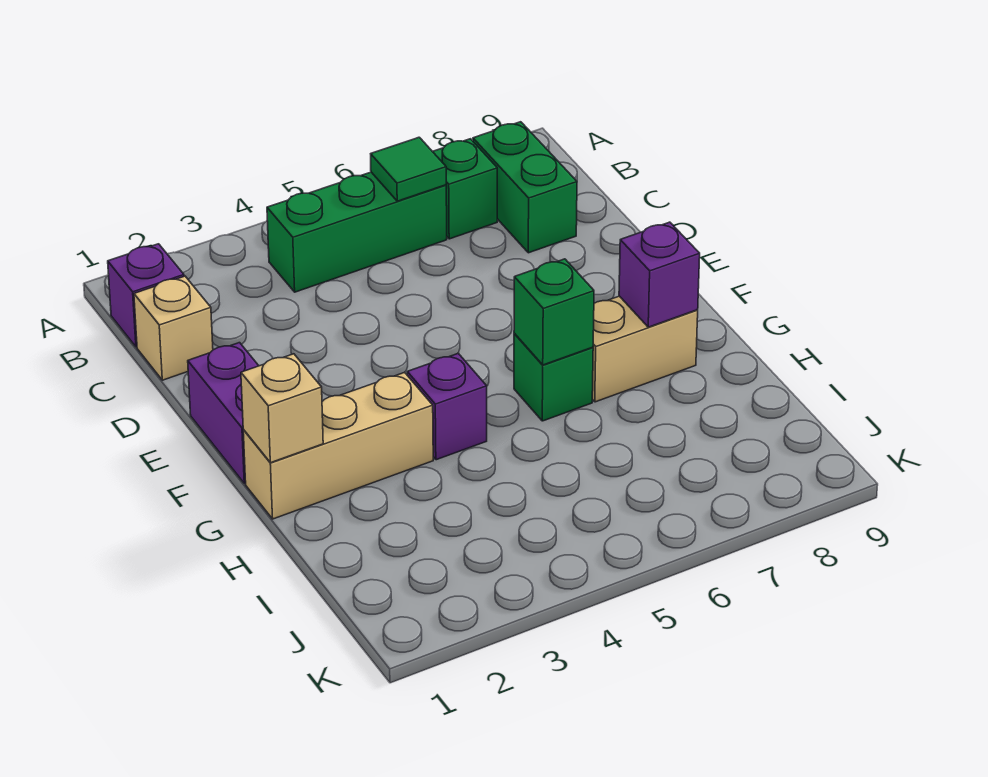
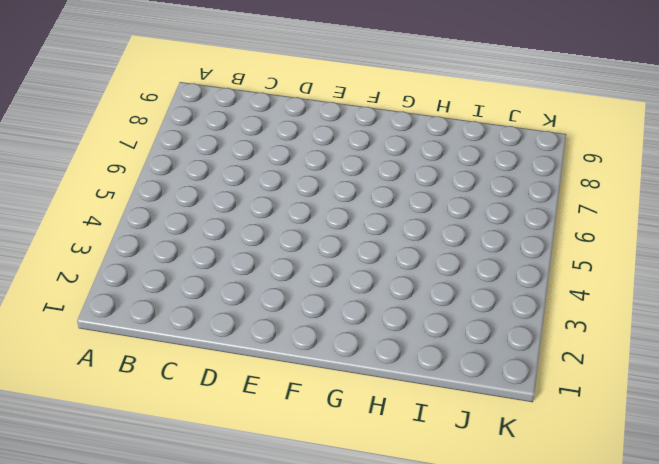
none -> purple brick B1 level 1
none -> green brick B4:B6 level 1
none -> green brick B7 level 1

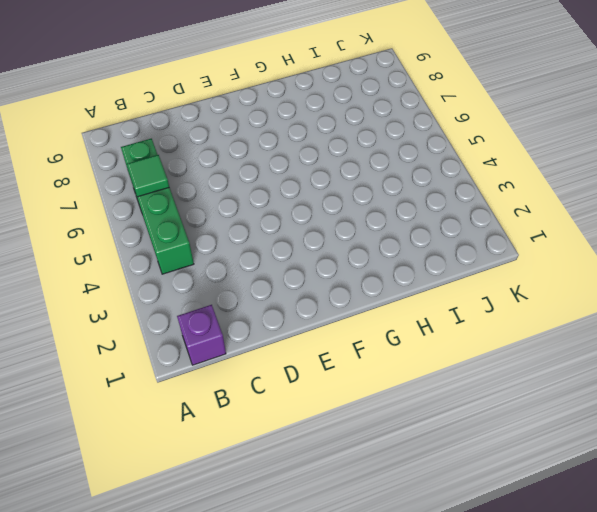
none -> green brick B8:C8 level 1
none -> tan brick C1 level 1
none -> purple brick E1:F1 level 1

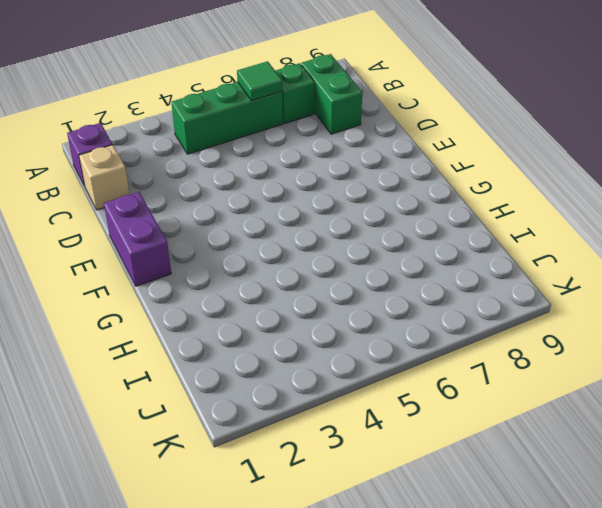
none -> tan brick G1:G3 level 1
none -> purple brick G4 level 1
none -> green brick G6 level 1

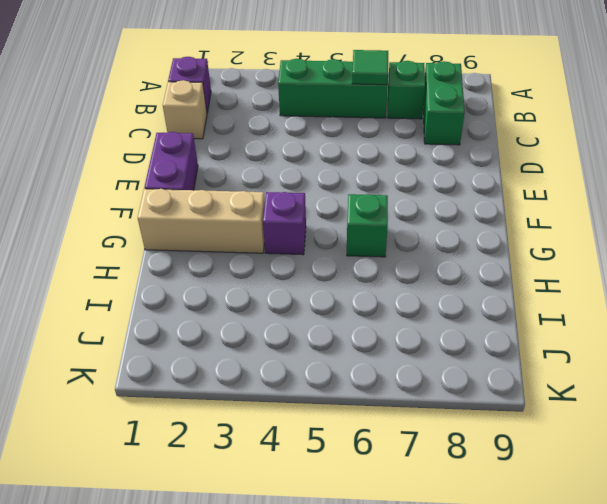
none -> tan brick G7:G8 level 1
none -> tan brick G1 level 2
none -> green brick G6 level 2

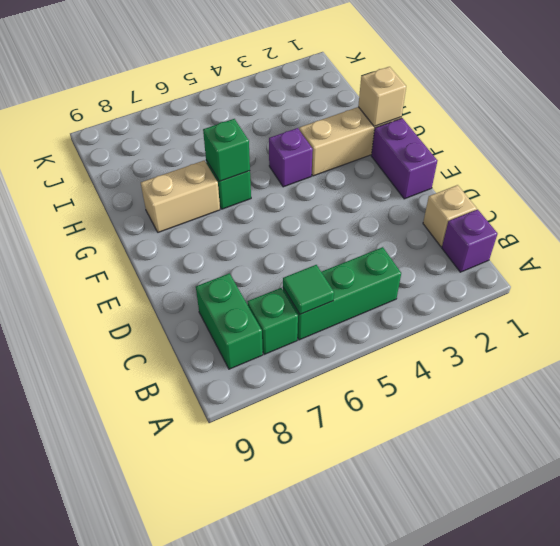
none -> purple brick G8 level 2

